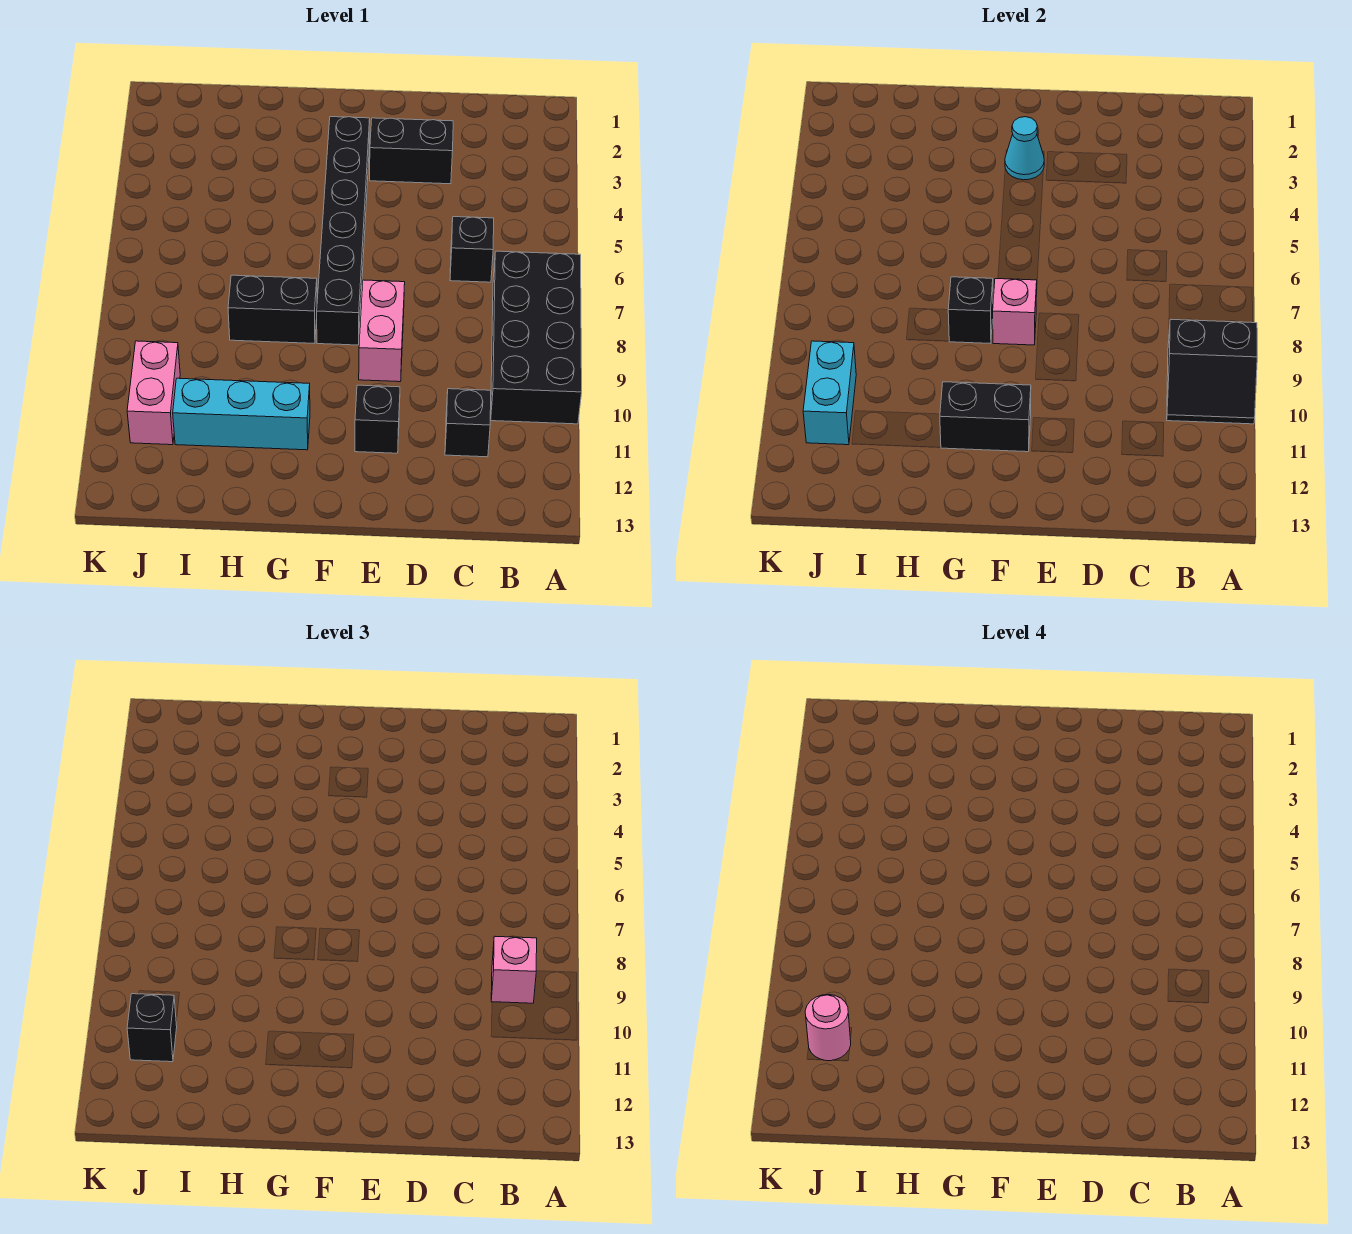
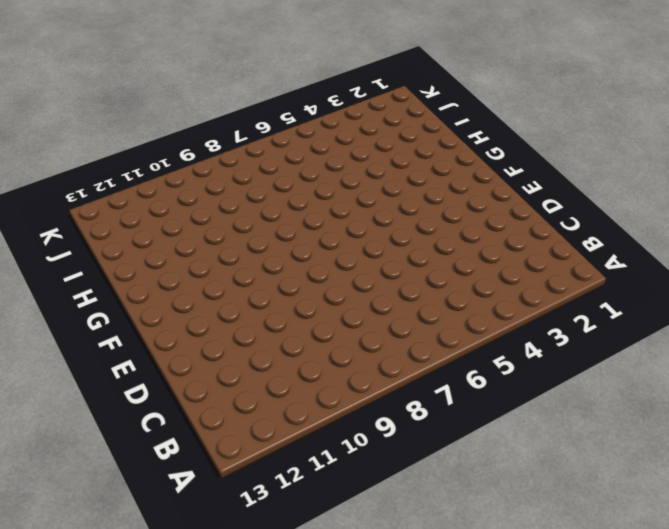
none -> black brick A7:B10 level 1
none -> black brick C6 level 1
none -> black brick C11 level 1

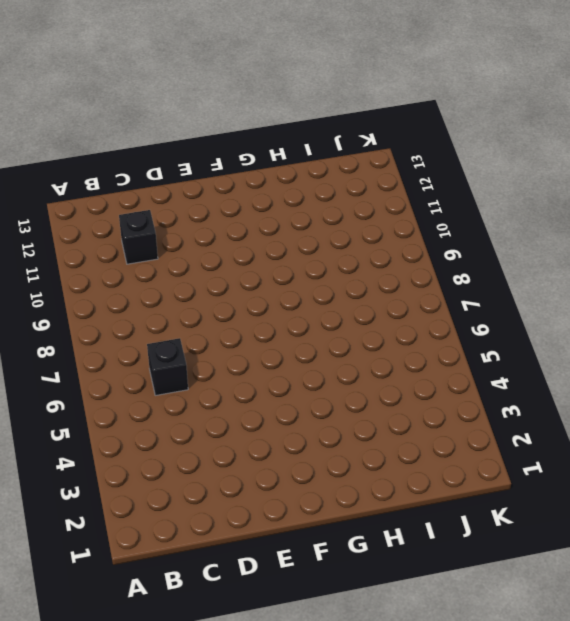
none -> black brick A7:B10 level 1
none -> black brick D3:E3 level 1
none -> pink brick E8:E9 level 1

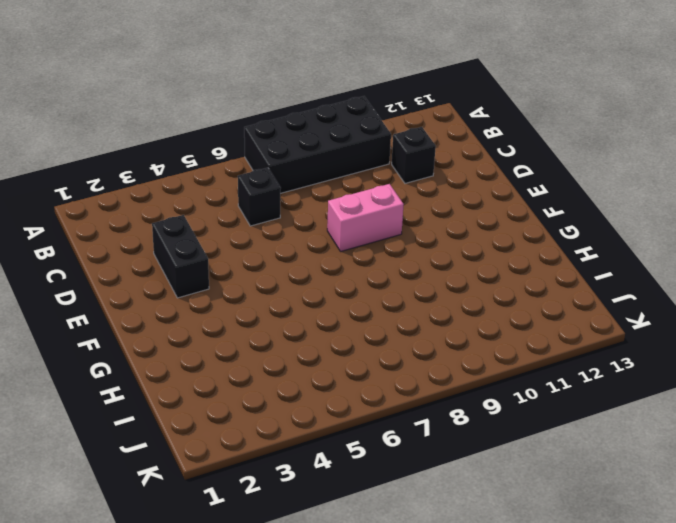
none -> black brick E11 level 1
none -> black brick F3:F8 level 1
none -> black brick G8:H8 level 1

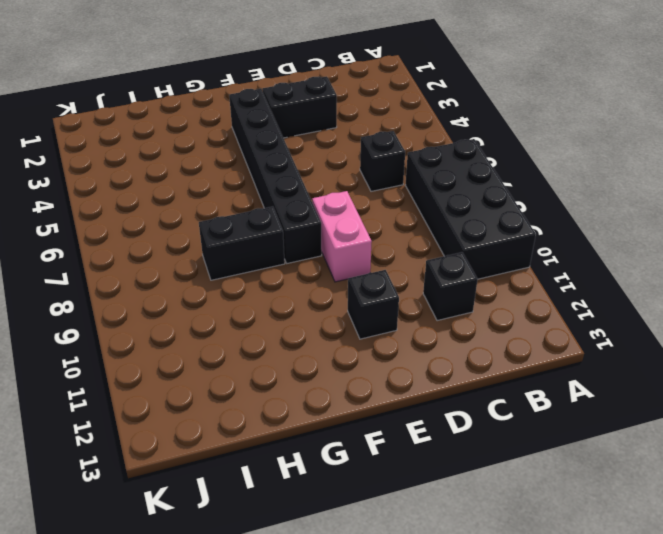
none -> cyan brick G11:I11 level 1
none -> pink brick J10:J11 level 1
none -> black slope A9:B10 level 2 top 9

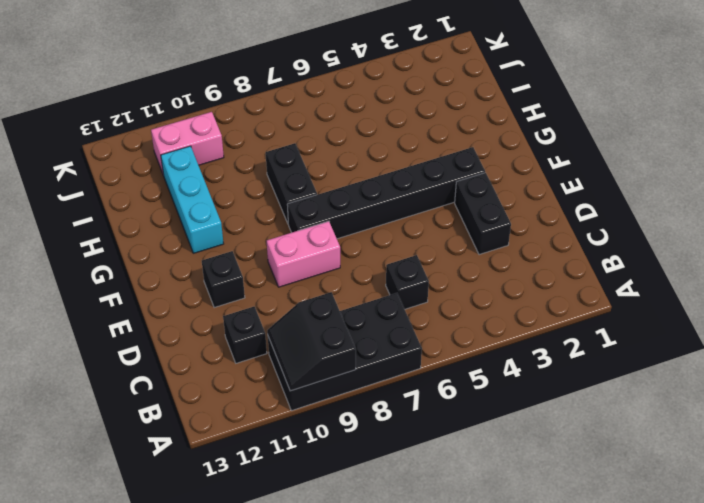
none -> cyan cone F3 level 2
none -> pink brick F8 level 2
none -> black brick F11:G11 level 2

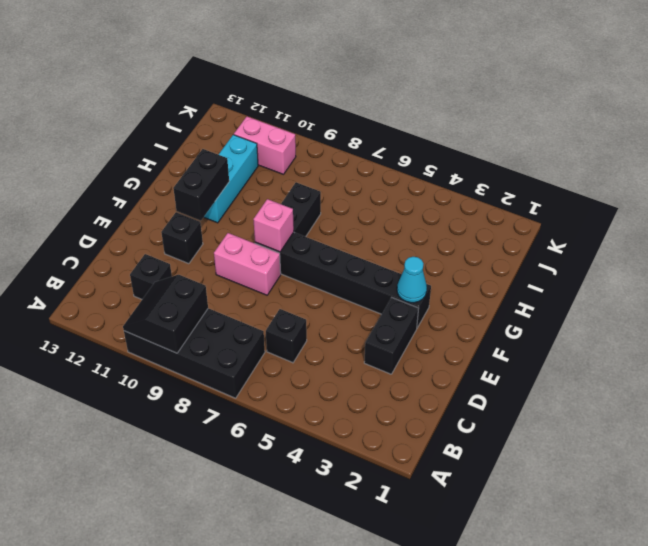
none -> black brick G8 level 2
none -> cyan brick J10:J11 level 2
none -> pink brick B9 level 3

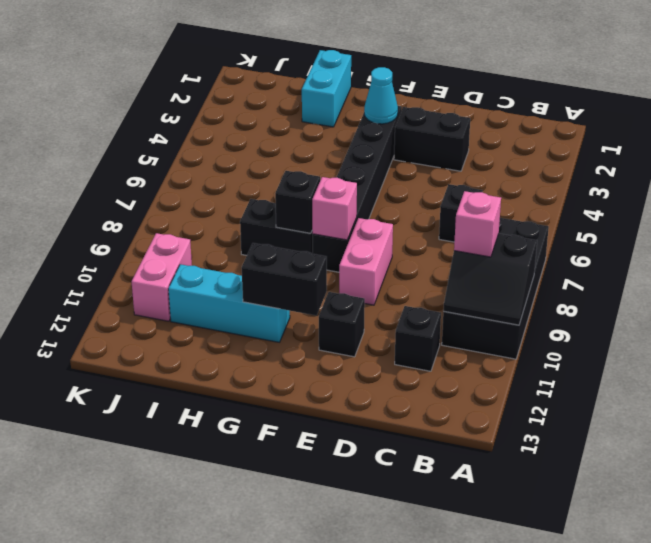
cyan brick H1:H2 level 1 -> cyan brick J10:J11 level 2
none -> black brick J11 level 3
none -> pink round brick J11 level 4

